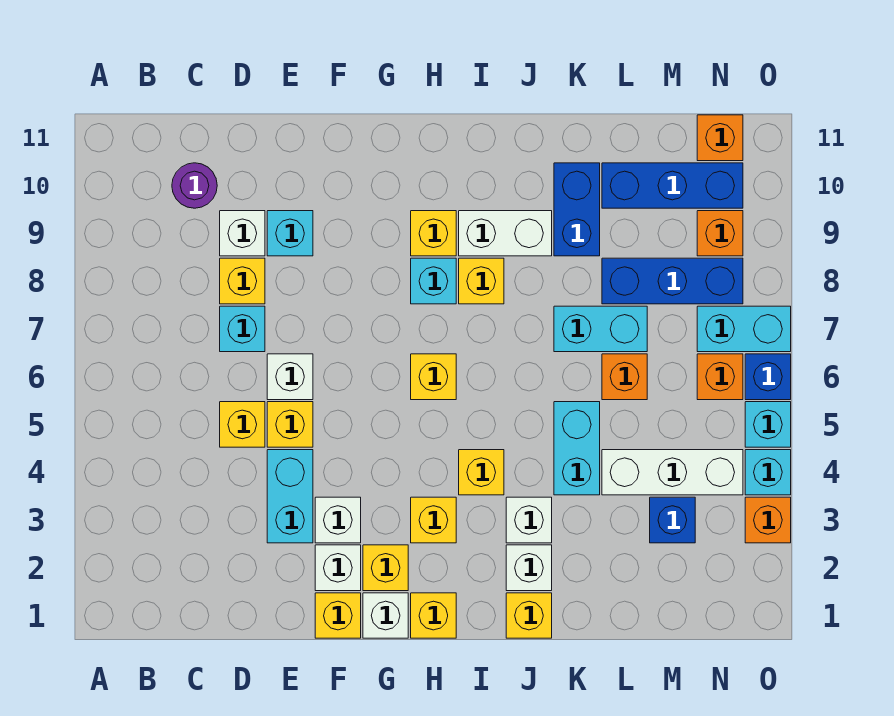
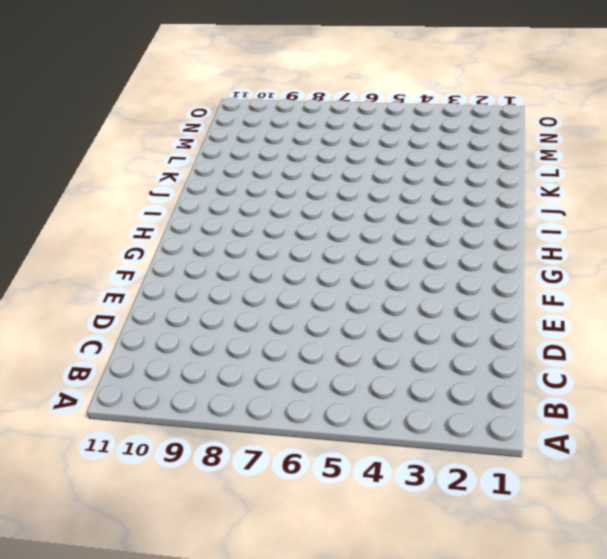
none -> purple round brick C10 level 1
none -> yellow brick D5 level 1
none -> cyan brick D7 level 1
none -> yellow brick D8 level 1

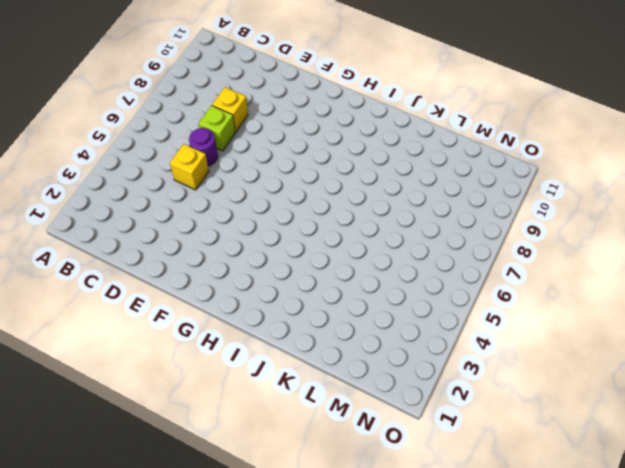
purple round brick D6 level 1 -> purple round brick C10 level 1
lime brick D7 level 1 -> cyan brick D7 level 1
none -> white brick D9 level 1
none -> cyan brick E3:E4 level 1
none -> yellow brick E5 level 1
none -> white brick E6 level 1

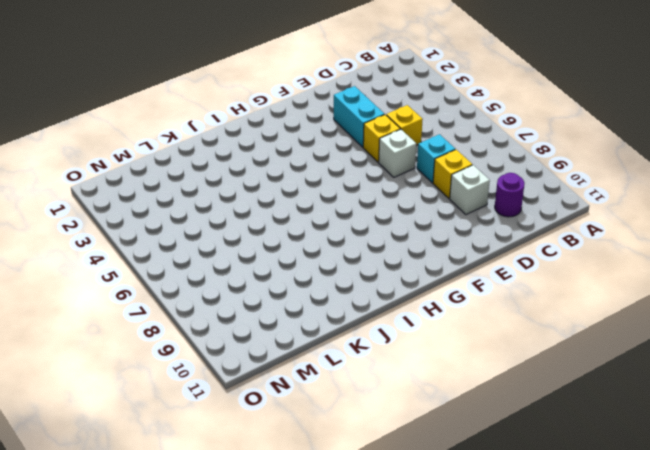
none -> cyan brick E9 level 1
none -> yellow brick F1 level 1
none -> white brick F2 level 1
none -> white brick F3 level 1

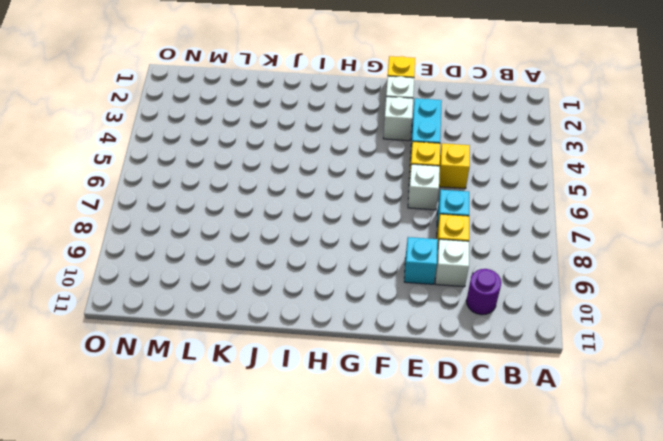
none -> white brick G1 level 1
none -> yellow brick G2 level 1
none -> yellow brick H1 level 1
none -> yellow brick H3 level 1

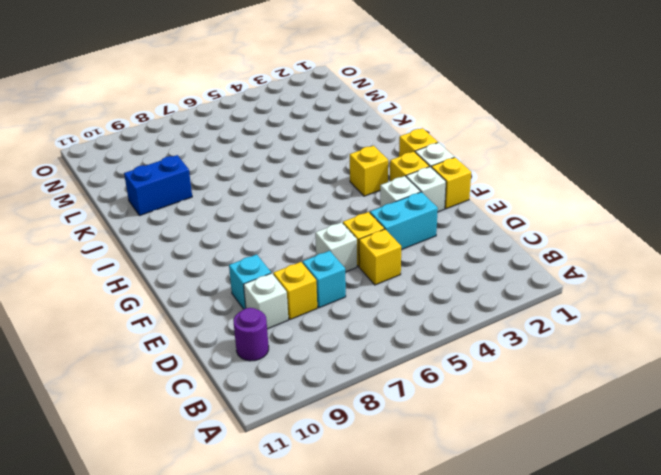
none -> yellow brick H6 level 1
none -> cyan brick H8 level 1
none -> yellow brick H9 level 1
none -> yellow brick I4 level 1

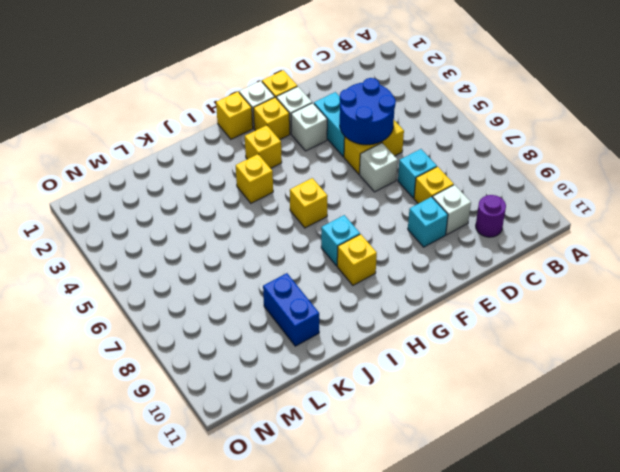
blue round brick D4:E5 level 2 -> none
none -> yellow brick I8 level 1
none -> white brick I9:J9 level 1
none -> yellow brick J1 level 1
none -> white brick J2 level 1

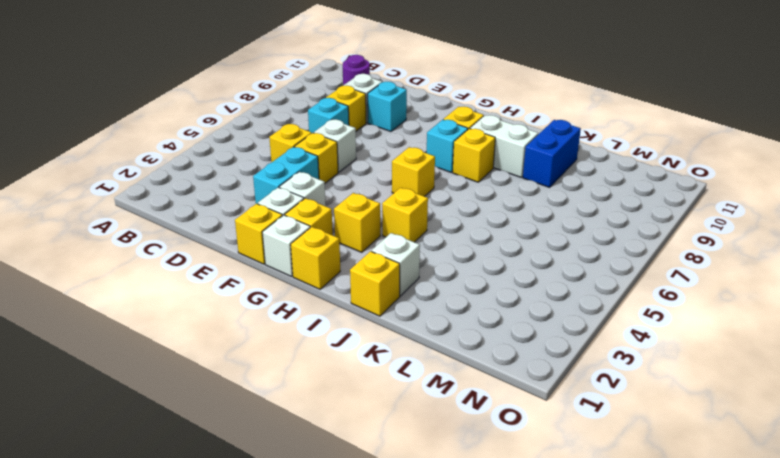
none -> white brick J3 level 1
none -> cyan brick K4:K5 level 1
none -> cyan brick K7:L7 level 1
none -> white brick L4:N4 level 1

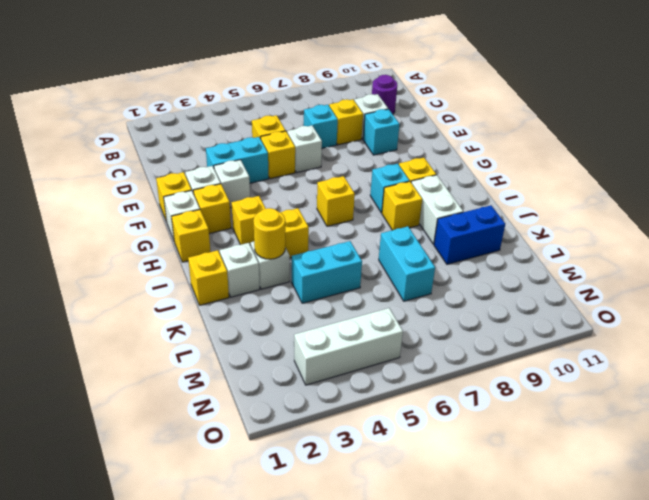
yellow round brick J3 level 2 -> none
white brick N3:N5 level 1 -> white brick L4:N4 level 1
none -> orange brick L6 level 1
none -> blue brick L8:N8 level 1
none -> blue brick L10:N10 level 1
none -> blue brick M3 level 1

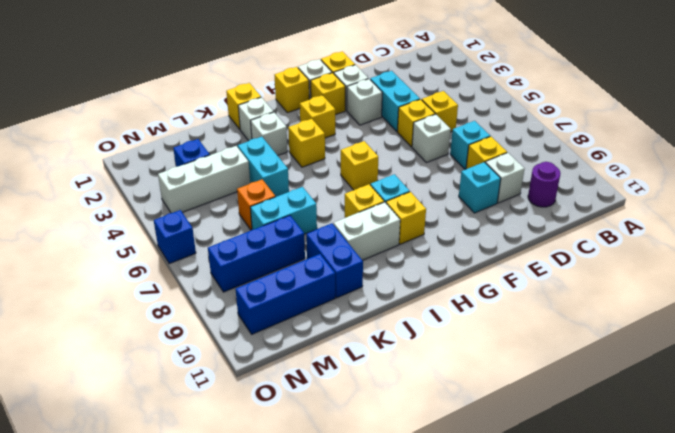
none -> orange brick N6 level 1
none -> cyan brick N7:O7 level 1
none -> orange brick N9 level 1
none -> orange brick N11 level 1

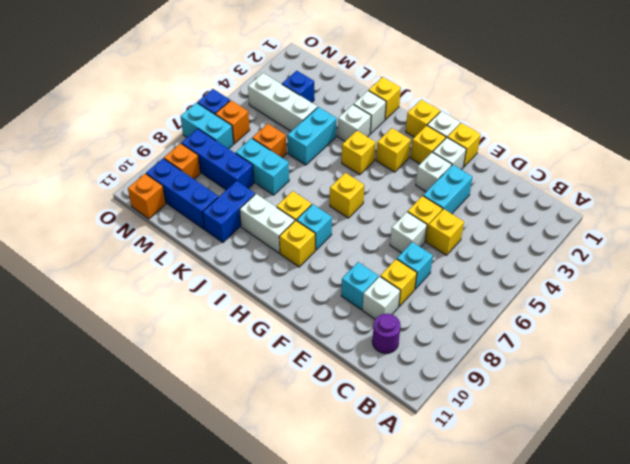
none -> orange brick O3 level 1
none -> cyan brick O4 level 1
none -> cyan brick O5 level 1

